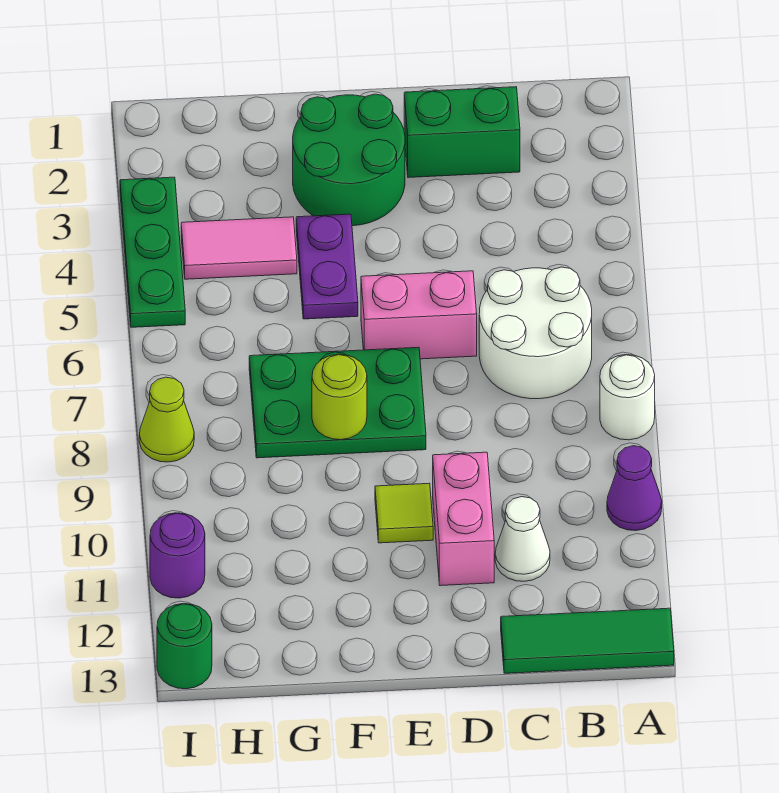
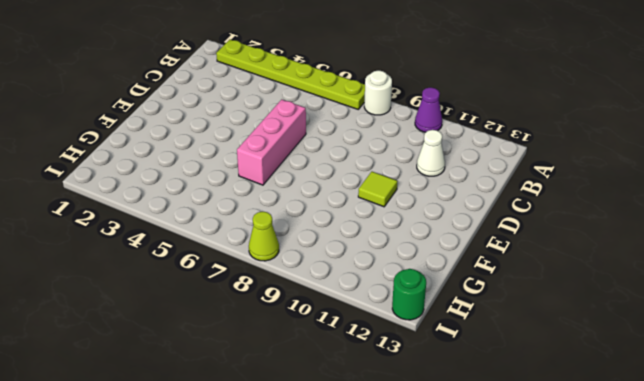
lime plate A2:A7 level 1 -> none
pink brick D6:F6 level 1 -> pink brick D6:E6 level 1
none -> green tile A13:C13 level 1
none -> white round brick B6:C7 level 1
none -> green brick C2:D2 level 1

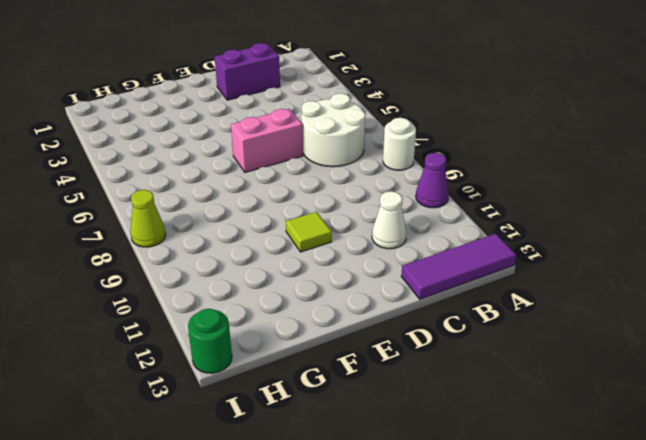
purple tile A13:C13 level 1 -> green tile A13:C13 level 1
purple brick C2:D2 level 1 -> green brick C2:D2 level 1
none -> pink brick D10:D11 level 1
none -> green round brick E2:F3 level 1
none -> green plate E7:G8 level 1

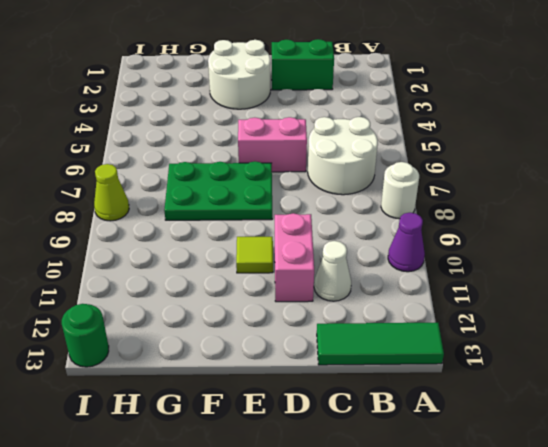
white round brick E2:F3 level 1 -> green round brick E2:F3 level 1
none -> purple plate F4:F5 level 1
none -> pink tile G4:H4 level 1
none -> green plate I3:I5 level 1

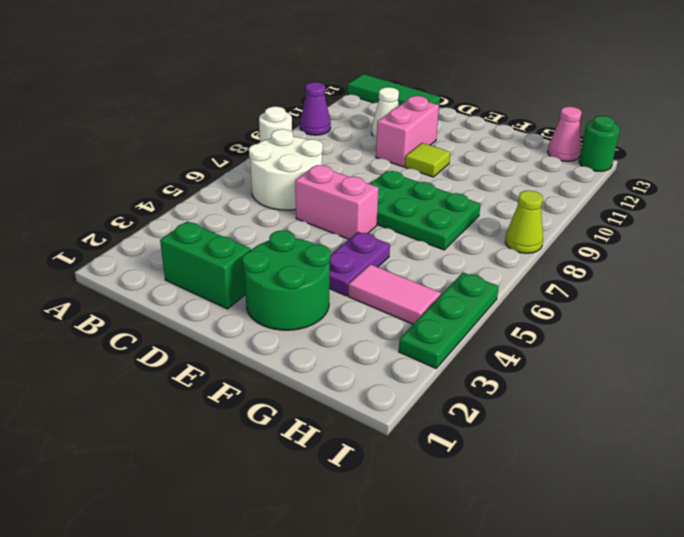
pink cone H13 level 1 -> none
none -> purple round brick I11 level 1
none -> lime round brick F8 level 2

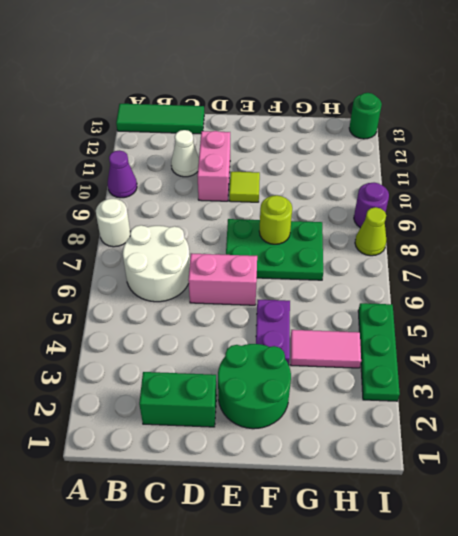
purple round brick I9 level 1 -> purple round brick I11 level 1

